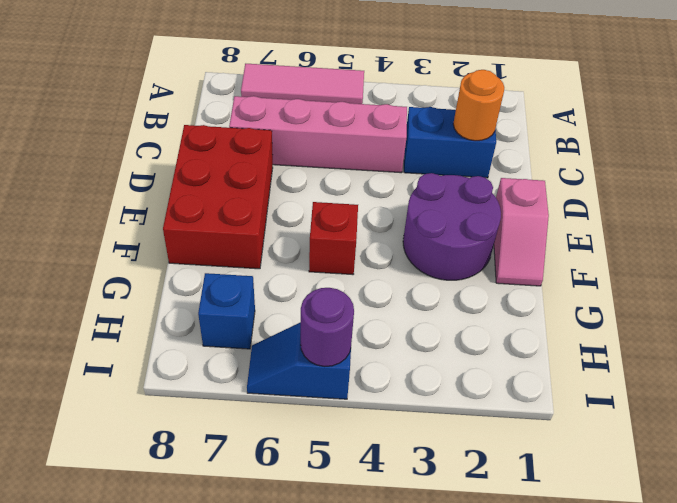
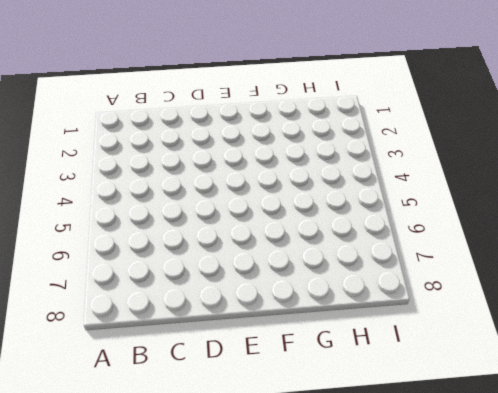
none -> pink tile A5:A7 level 1
none -> blue brick C2:C3 level 1

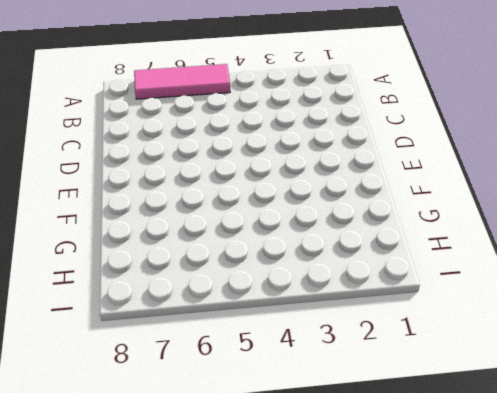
none -> blue brick C2:C3 level 1
none -> pink brick C4:C7 level 1

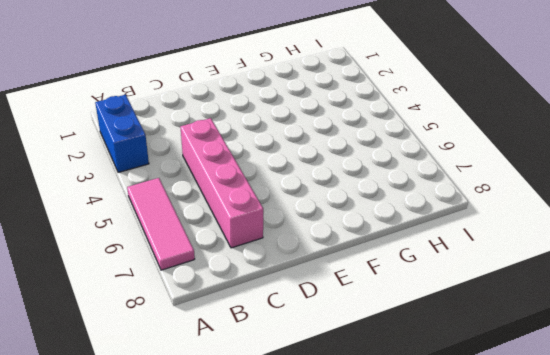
blue brick A2:A3 level 1 -> blue brick C2:C3 level 1
none -> red brick D7:F8 level 1
none -> pink slope E1:F1 level 1 top E

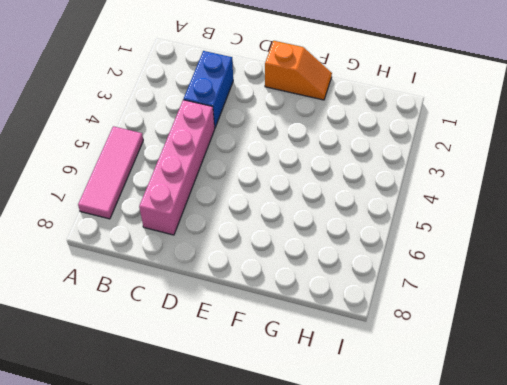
orange slope E1:F1 level 1 top E -> pink slope E1:F1 level 1 top E
none -> red brick D7:F8 level 1
none -> purple round brick E2:F3 level 1

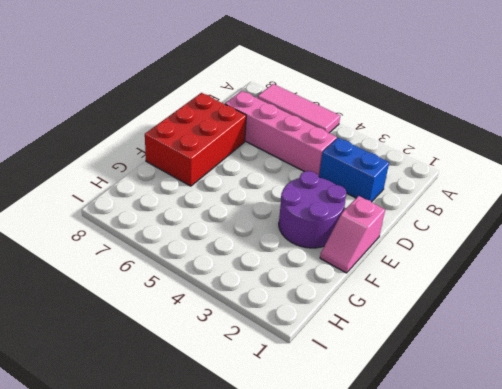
none -> red brick F5 level 1
none -> blue brick H7 level 1

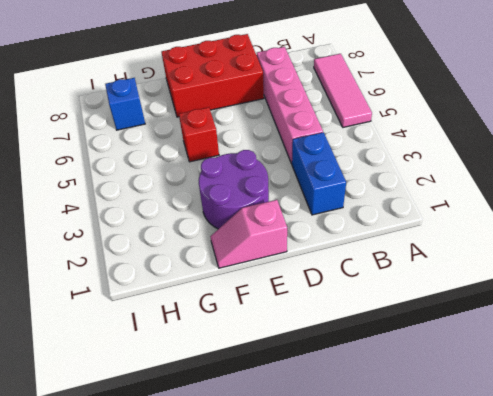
none -> blue slope I5:I6 level 1 top 5
none -> orange round brick C2 level 2

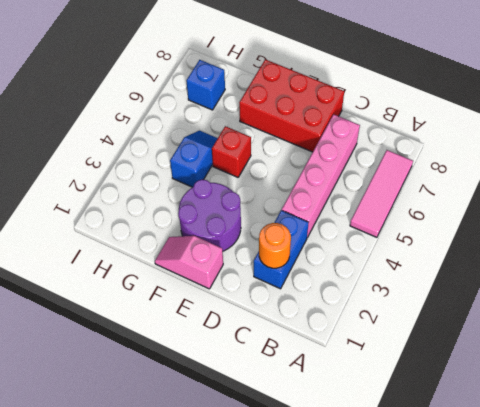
blue slope G4:G5 level 1 top 4 -> blue slope I5:I6 level 1 top 5
none -> purple round brick I5 level 2

